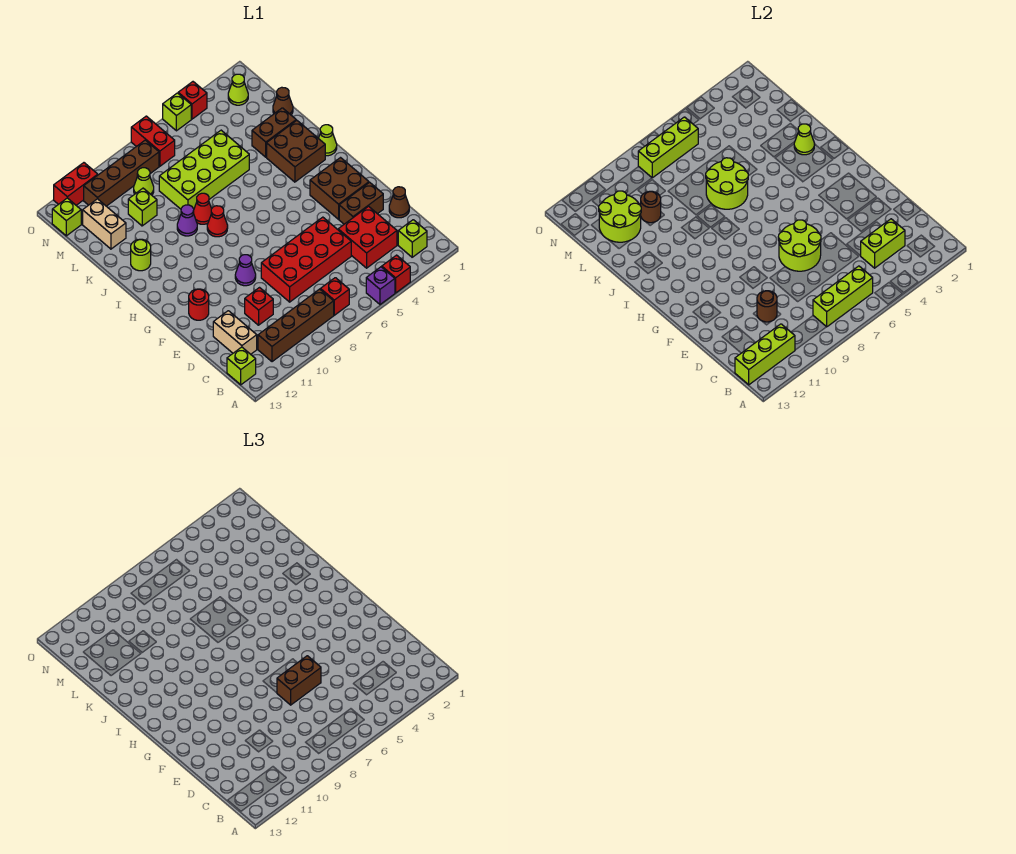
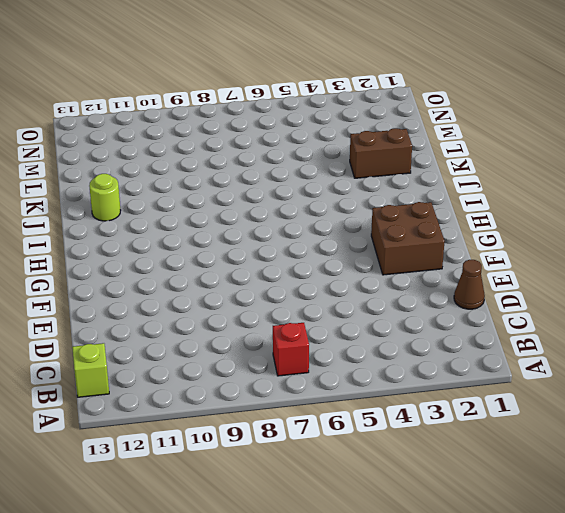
none -> red brick A4 level 1
none -> purple brick A5 level 1
none -> lime brick B2 level 1
none -> brown brick B8:B11 level 1

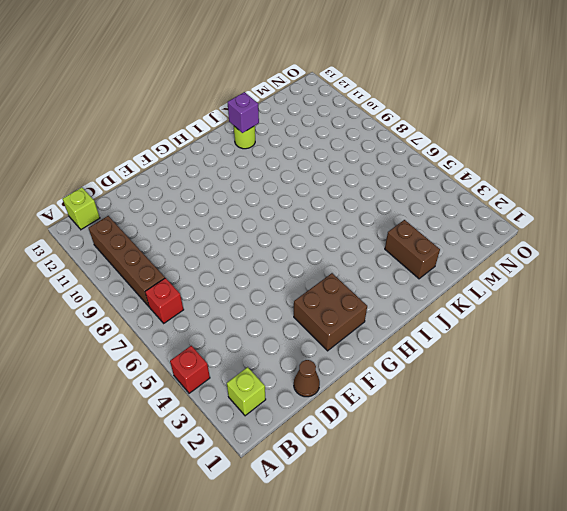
purple brick J12 level 2 -> purple brick A5 level 1
none -> red brick C3:D4 level 1
none -> tan brick C12:D12 level 1
none -> red brick D5:E8 level 1
none -> red brick D10 level 1

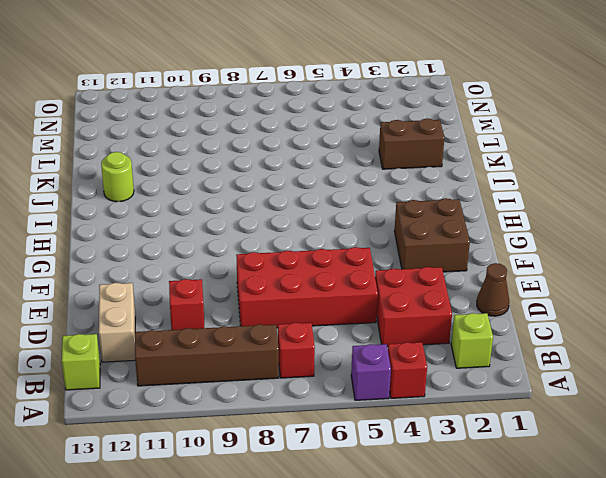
none -> brown brick E2:E3 level 1
none -> purple cone F9 level 1
none -> red round brick F12 level 1
none -> lime cone I1 level 1

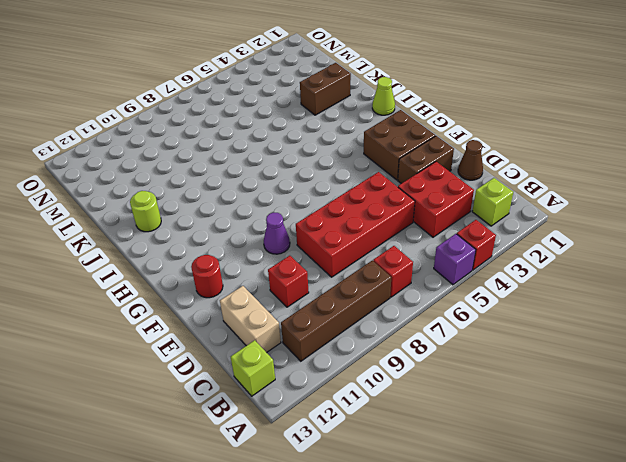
none -> brown brick I2:J3 level 1
none -> red cone I8 level 1
none -> red cone J8 level 1
none -> purple cone J9 level 1

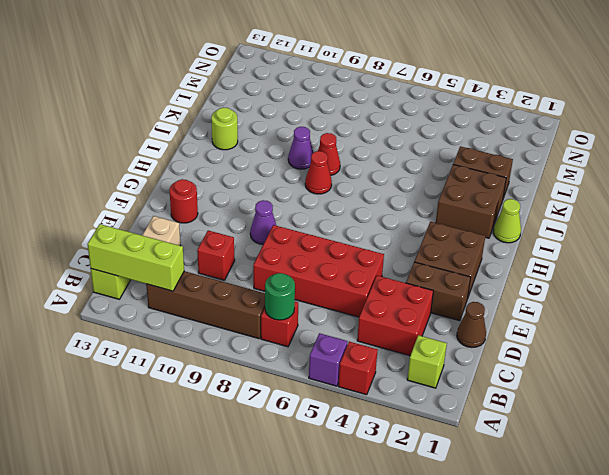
green round brick B7 level 2 -> lime brick B6:B8 level 2
none -> lime brick K5:L8 level 1
none -> brown cone L1 level 1
none -> lime brick L10 level 1
none -> tan brick L12:M12 level 1

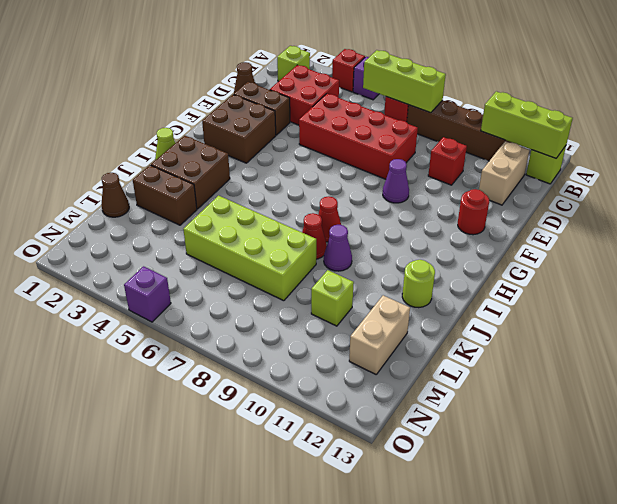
purple brick O5 level 1 -> lime brick O5 level 1
none -> lime cone M9 level 1
none -> lime cone N2 level 1
none -> red brick N7:O7 level 1
none -> brown brick N8:N11 level 1

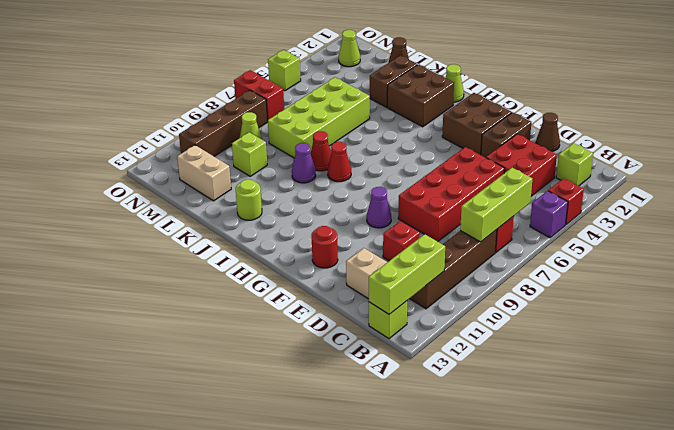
none -> lime brick N13 level 1
none -> red brick O4 level 1
none -> red brick O11:O12 level 1
none -> lime brick C3:C4 level 2

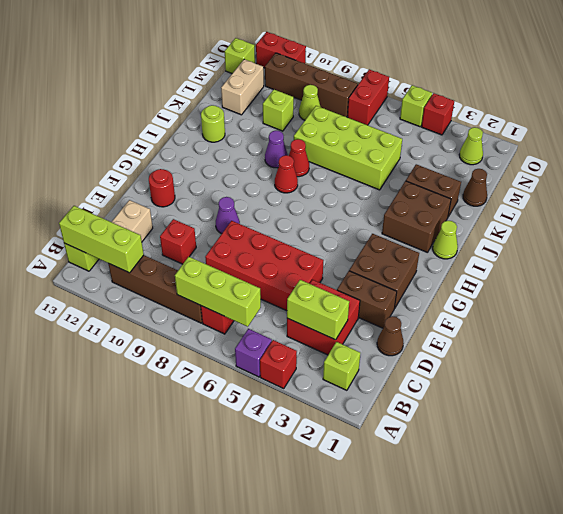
none -> brown round brick D10 level 2
none -> lime round brick E6:F7 level 2
none -> lime cone J2 level 2
none -> lime round brick J6:K7 level 2

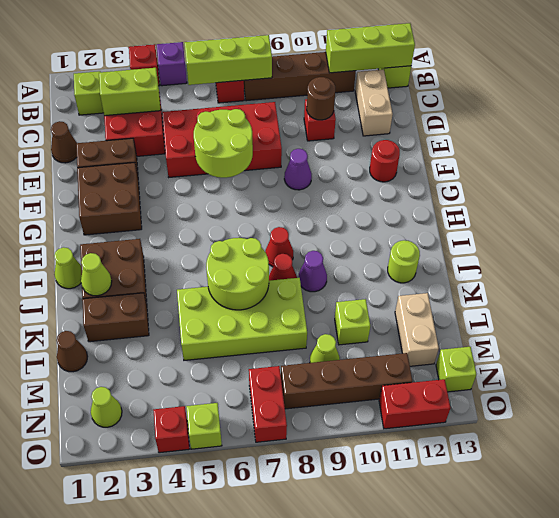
none -> brown round brick L10 level 2
none -> lime round brick L11:M12 level 2
none -> lime brick N6:N8 level 2
none -> brown brick E6:E7 level 3

